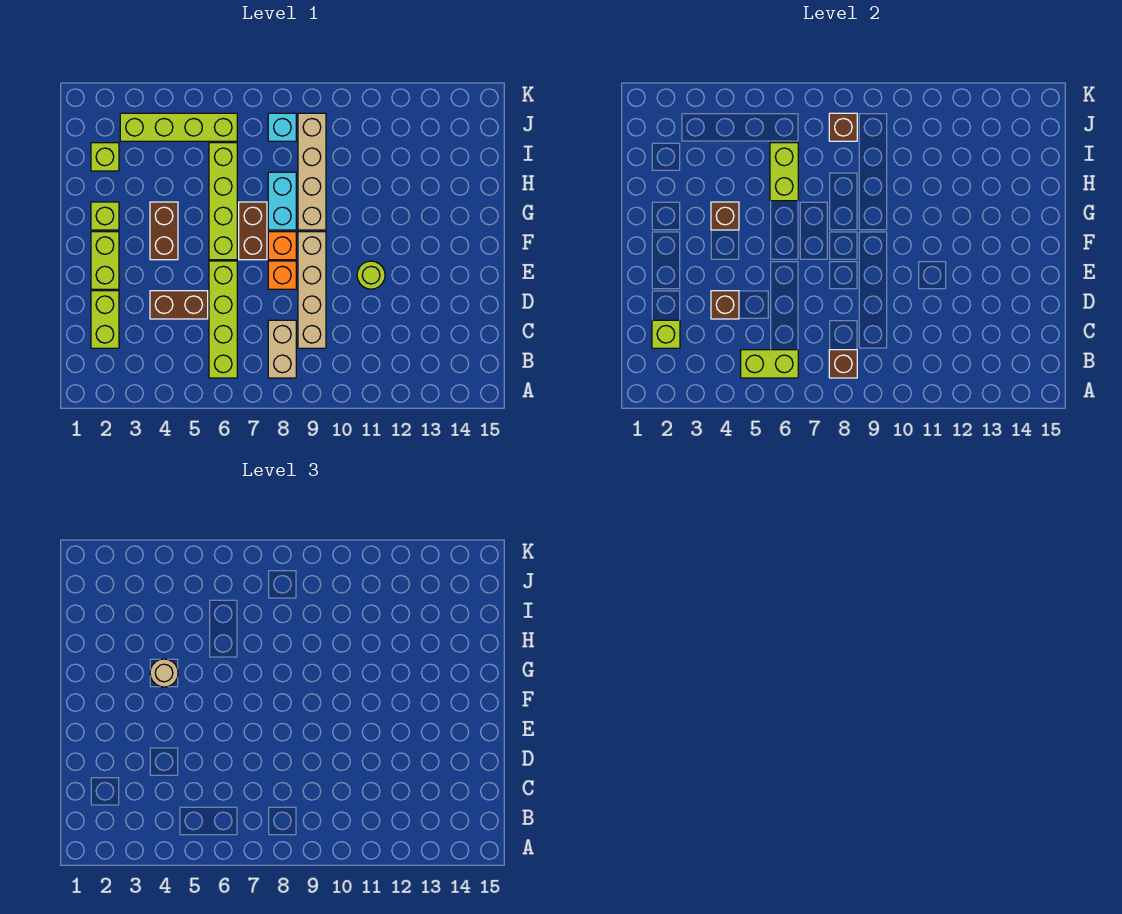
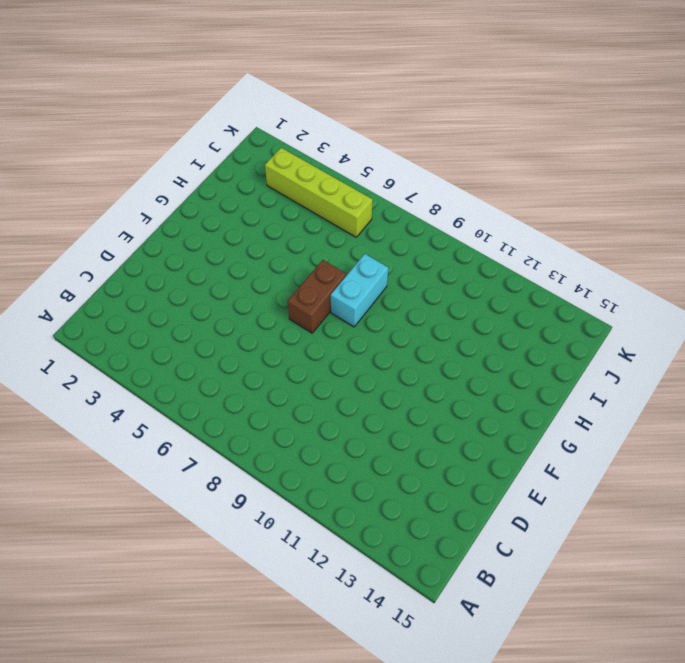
none -> lime brick B6:E6 level 1
none -> tan brick B8:C8 level 1
none -> lime brick C2:D2 level 1

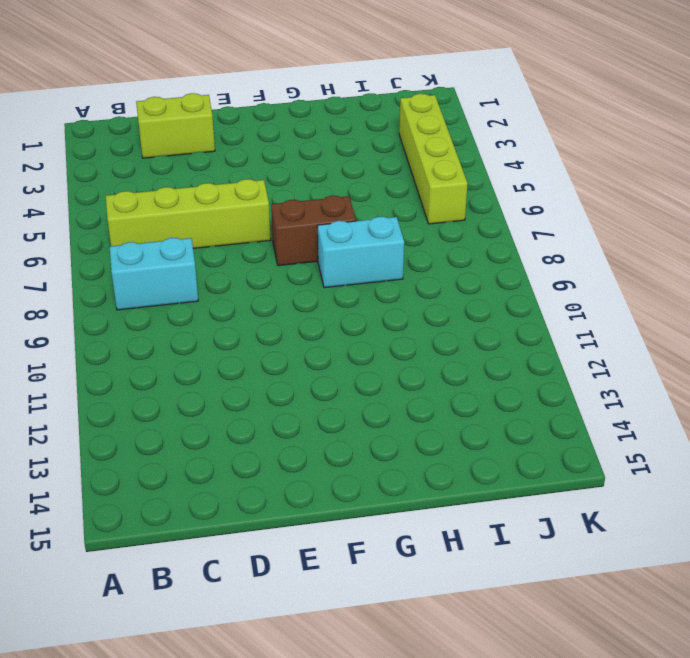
cyan brick B8:C8 level 1 -> tan brick B8:C8 level 1
none -> tan brick C9:F9 level 1
none -> brown brick D4:D5 level 1
none -> lime brick E2:F2 level 1

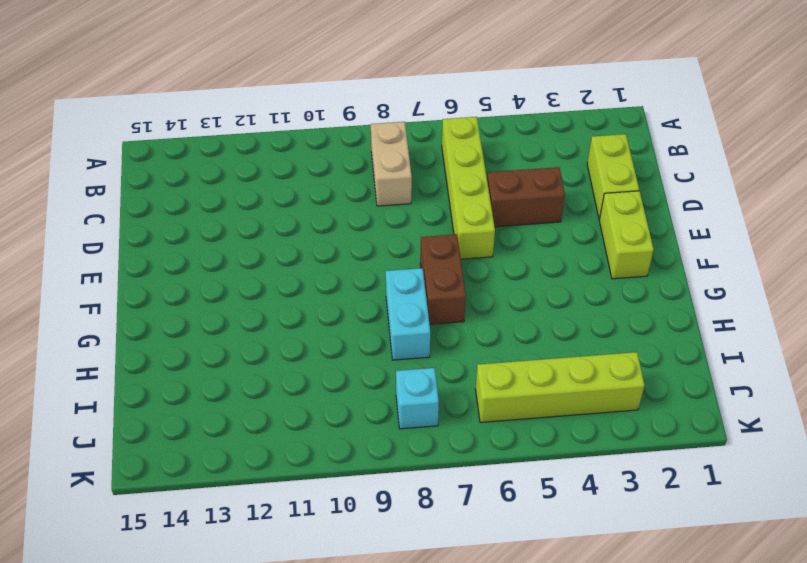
none -> tan brick C9:F9 level 1
none -> orange brick E8 level 1
none -> lime round brick E11 level 1

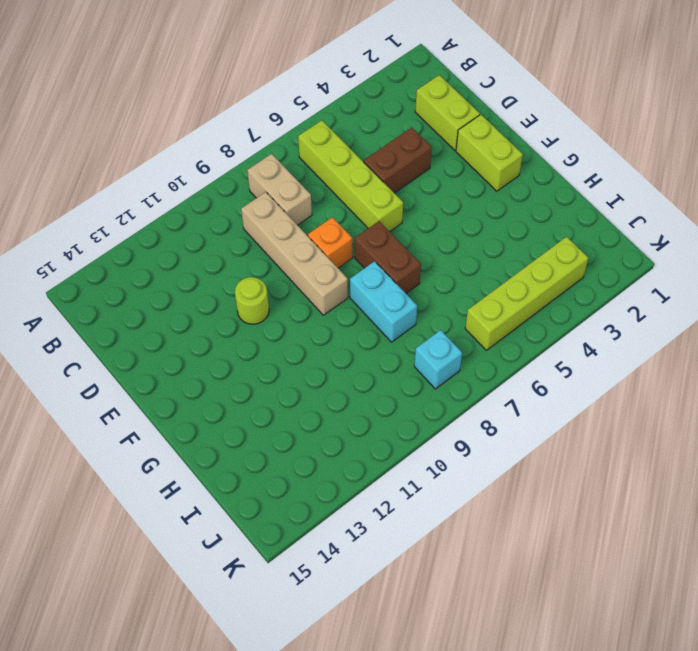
none -> brown brick F4:G4 level 1
none -> lime brick F6:I6 level 1
none -> orange brick F8 level 1

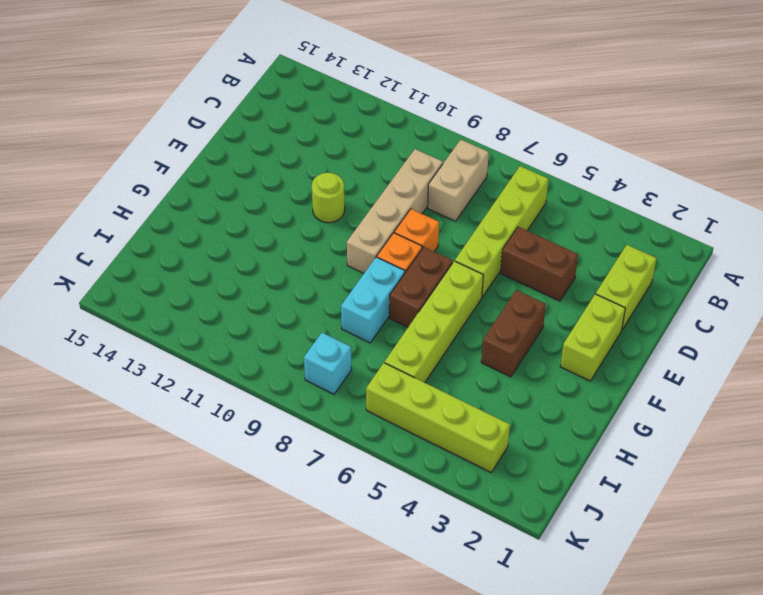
none -> lime brick G2 level 1
none -> tan brick G9:J9 level 1
none -> lime brick I2 level 1

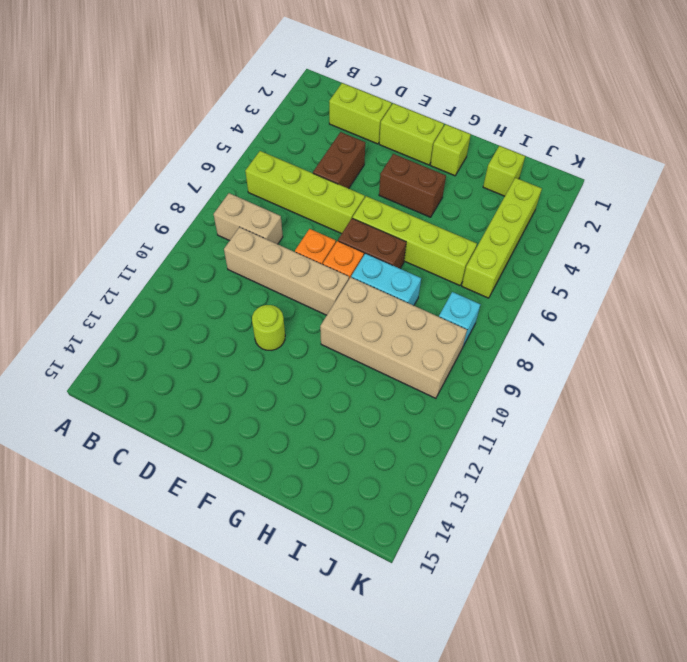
tan brick G9:J10 level 1 -> tan brick G9:J9 level 1
none -> lime brick B5:B6 level 2
none -> brown brick B8 level 2
none -> lime brick C2 level 2

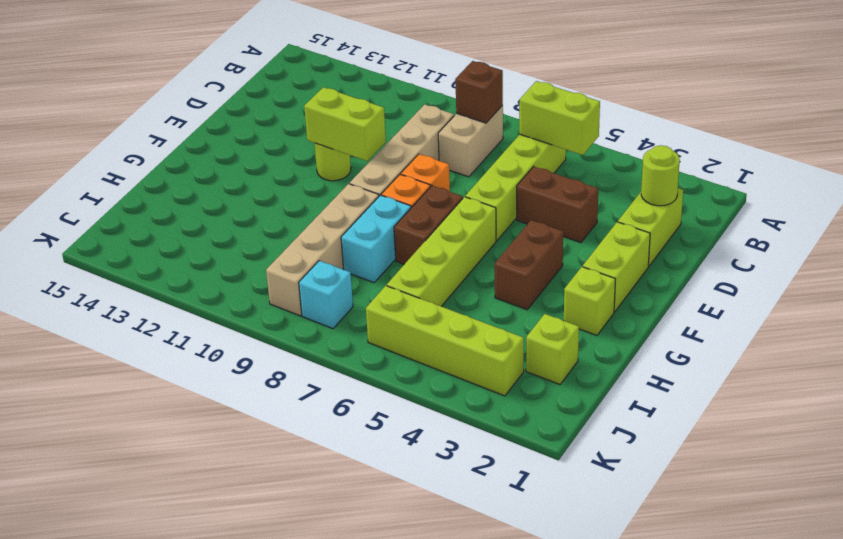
lime round brick C2 level 2 -> lime brick C2 level 2
lime brick E10:E11 level 2 -> lime brick H6:I6 level 2
none -> brown brick D4 level 2
none -> brown brick G4 level 2
none -> brown brick J8 level 2

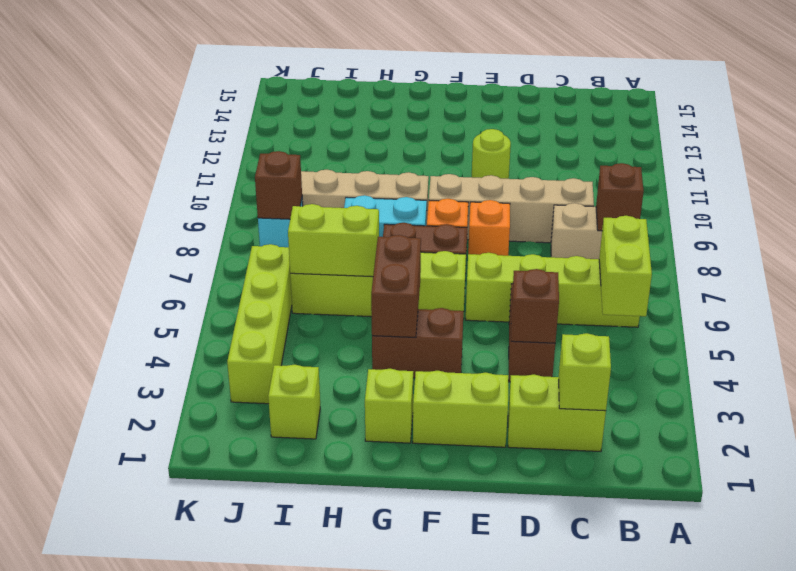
brown brick G4:G5 level 2 -> brown brick G4 level 2
none -> tan round brick G4 level 3

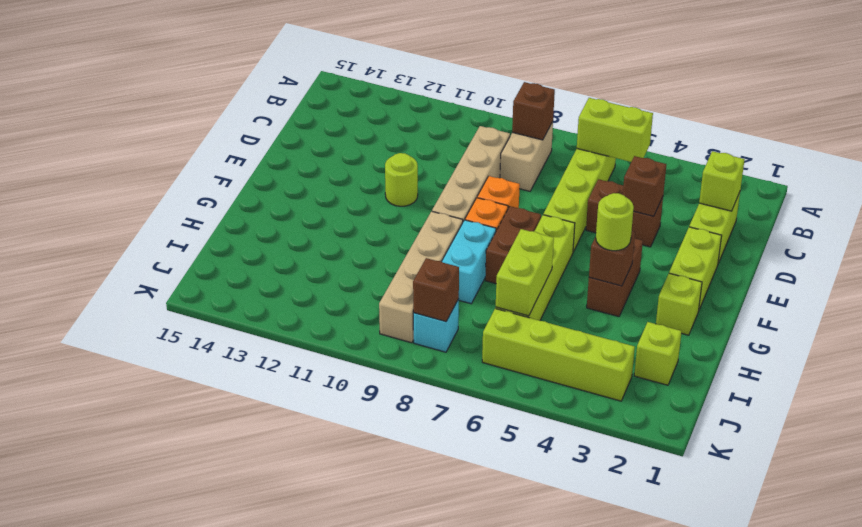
lime round brick G4 level 3 -> tan round brick G4 level 3

